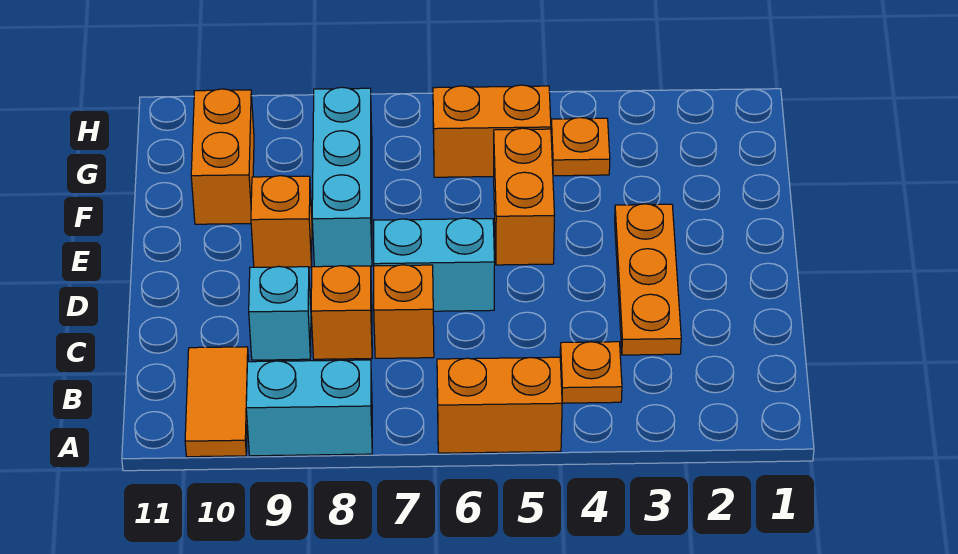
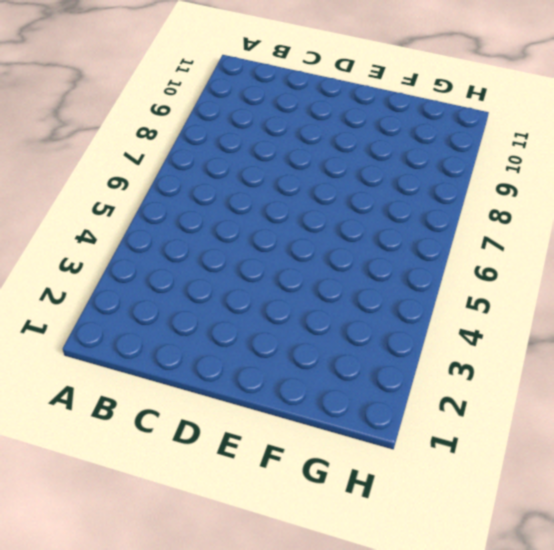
none -> orange brick A5:A6 level 1
none -> cyan brick A8:A9 level 1
none -> orange tile A10:B10 level 1

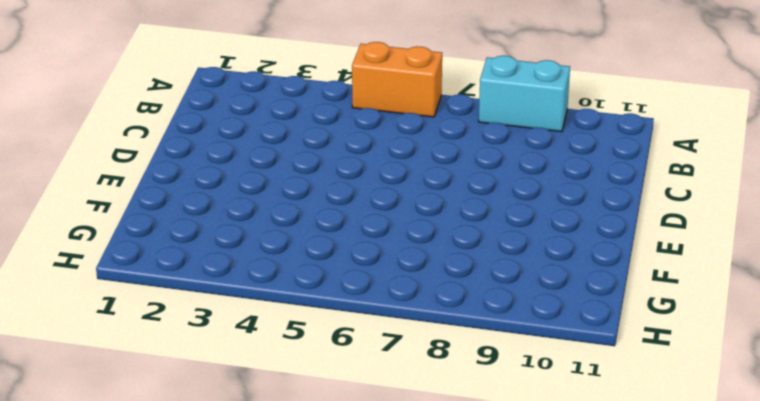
none -> orange tile A10:B10 level 1
none -> orange plate B4 level 1
none -> orange plate C3:E3 level 1

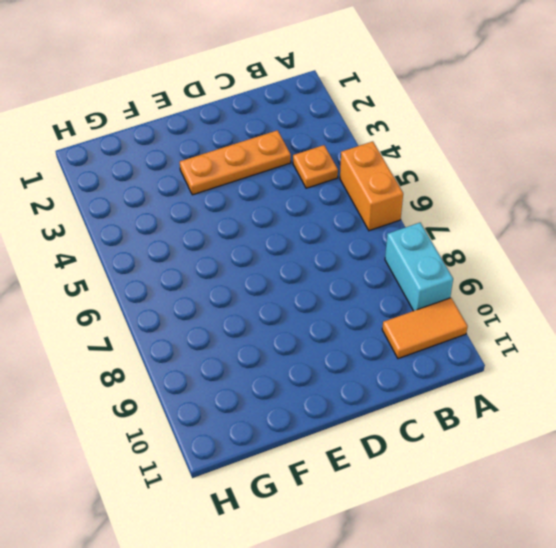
none -> orange brick C7 level 1
none -> orange brick C8 level 1
none -> cyan brick C9 level 1

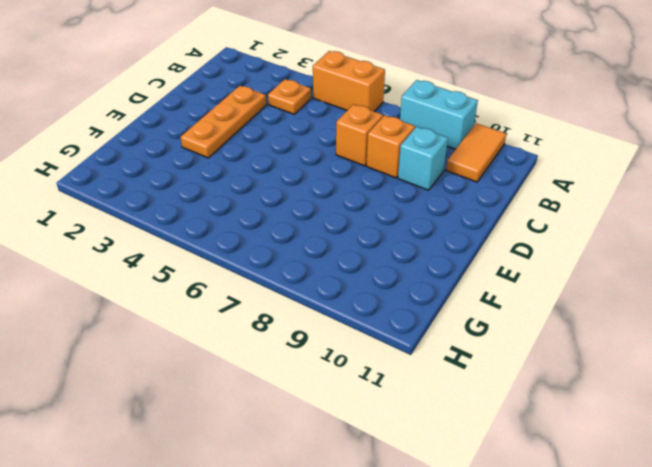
none -> cyan brick D6:D7 level 1
none -> orange brick E5:F5 level 1
none -> cyan brick E8:G8 level 1

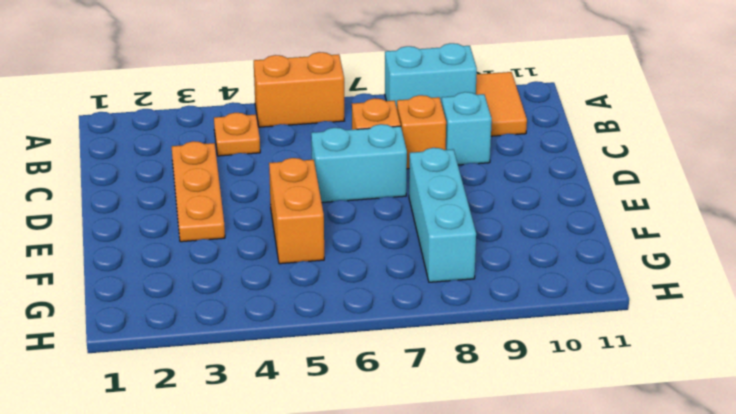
none -> orange brick E9 level 1
none -> orange brick F10:G10 level 1
none -> orange plate G4 level 1

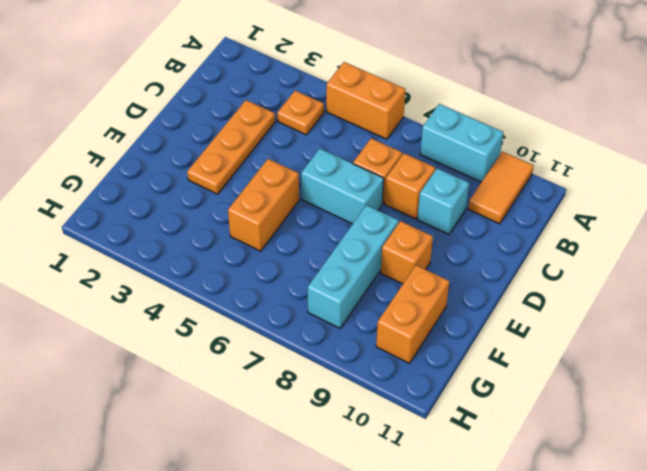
none -> orange plate G4 level 1
none -> orange brick G5:G6 level 1

